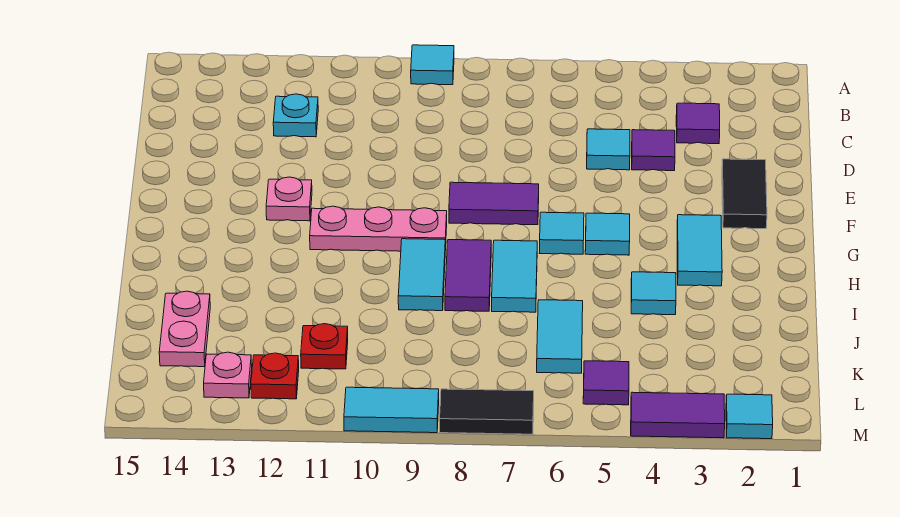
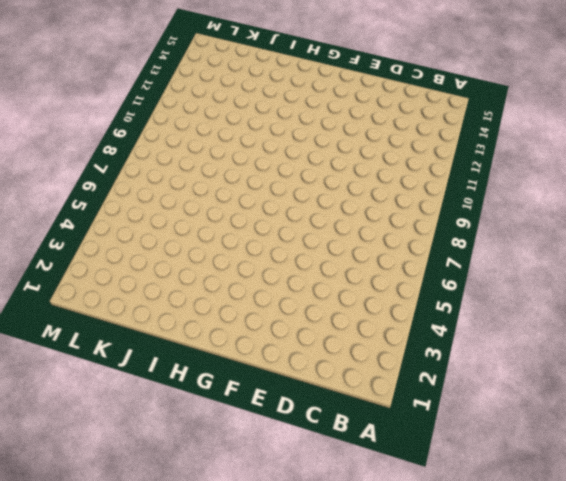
none -> cyan tile A9 level 1
none -> purple tile C3 level 1
none -> cyan plate C12 level 1

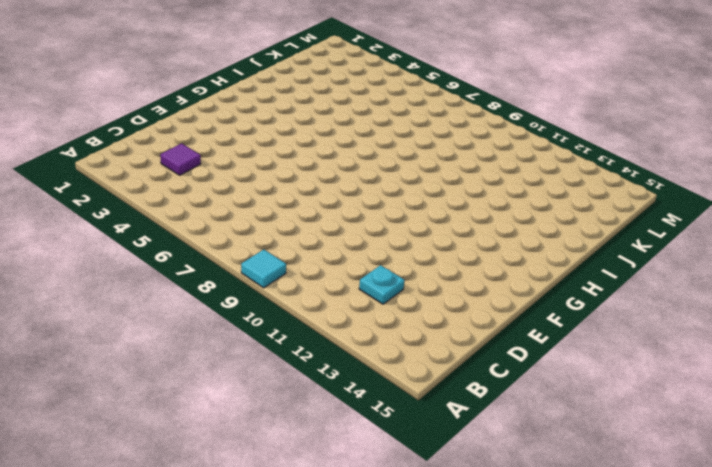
none -> purple tile D4 level 1
none -> cyan tile D5 level 1
none -> black tile E2:F2 level 1

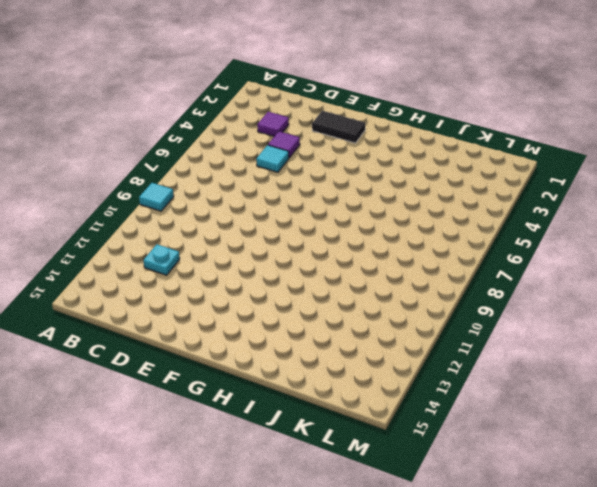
none -> purple tile F7:F8 level 1
none -> pink plate F12 level 1
none -> cyan tile G3:H3 level 1

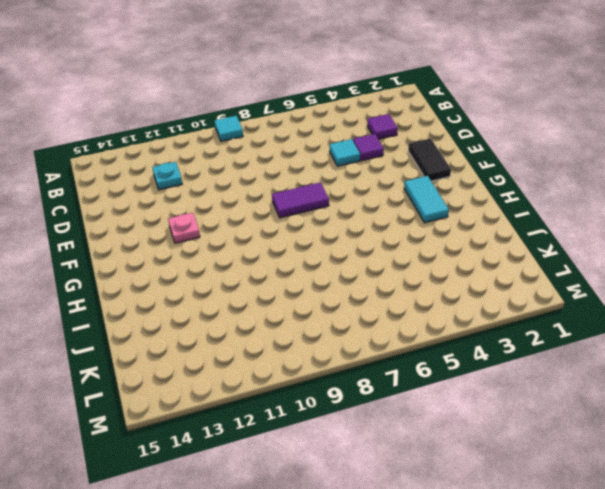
none -> cyan tile G5 level 1
none -> cyan tile G6 level 1
none -> pink plate G9:G11 level 1

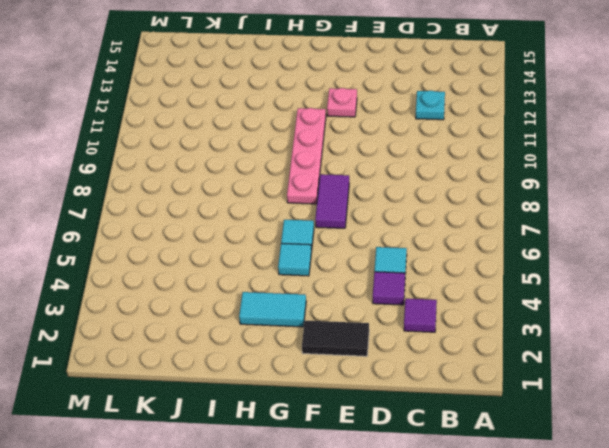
pink plate G8:G11 level 1 -> pink plate G9:G11 level 1
none -> cyan tile A9 level 1
none -> cyan tile H7:I7 level 1
none -> purple tile H8:I8 level 1

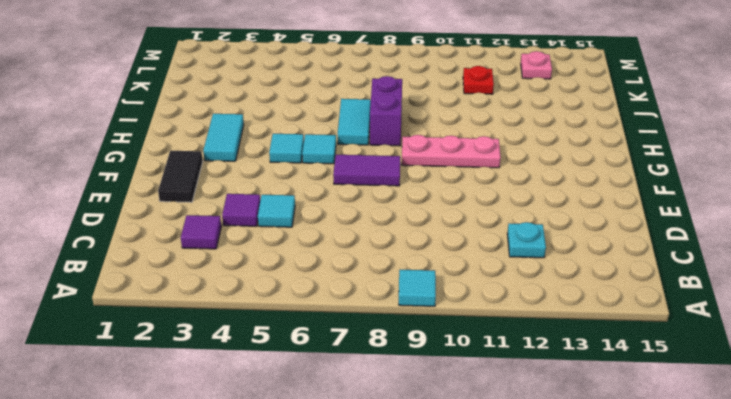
purple brick H8:I8 level 1 -> purple tile H8:I8 level 1
none -> pink plate F12 level 1
none -> cyan tile H9:I9 level 1
none -> cyan tile I4 level 1

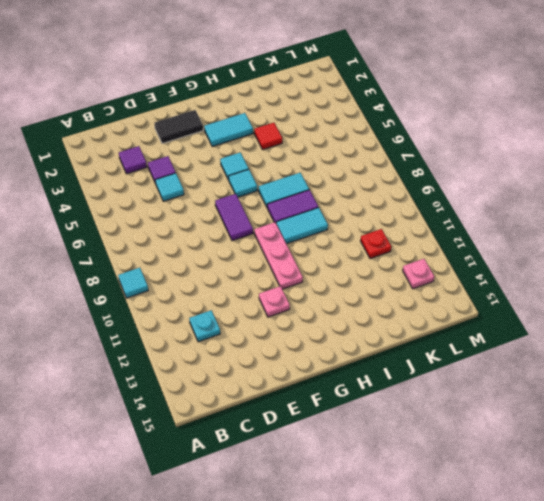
red tile I4 level 1 -> cyan tile I4 level 1
none -> cyan tile J6:K6 level 1
none -> pink plate J14:K14 level 1
none -> purple tile L5 level 1

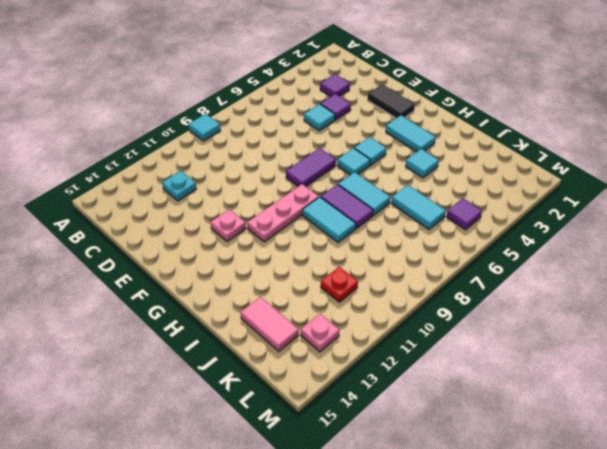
pink tile J14:K14 level 1 -> pink plate J14:K14 level 1
none -> red plate L12 level 1
none -> cyan tile M2 level 1
none -> purple tile M3:M4 level 1

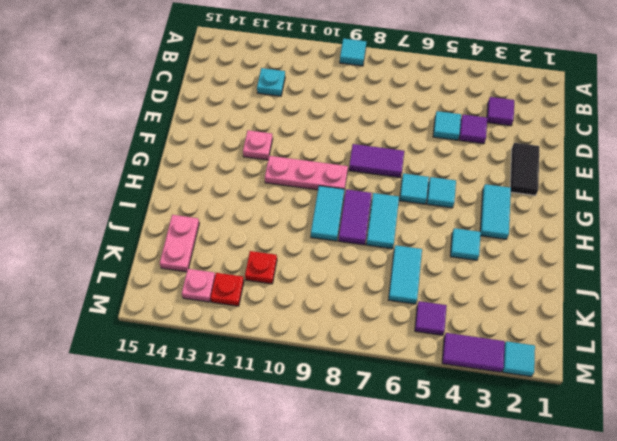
none -> black tile M7:M8 level 1
none -> cyan tile M9:M10 level 1

